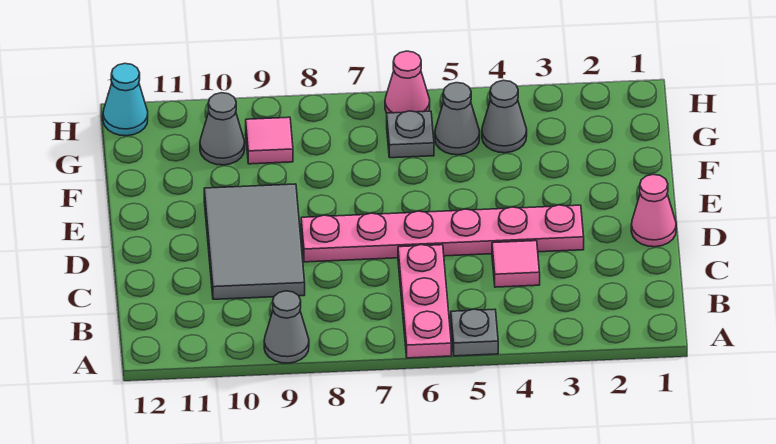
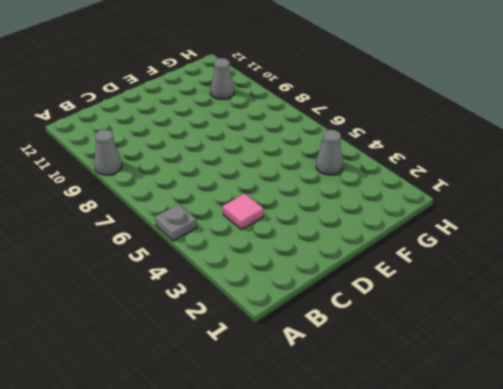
none -> pink plate A6:C6 level 1
none -> grey tile C9:E10 level 1
none -> pink cone D1 level 1

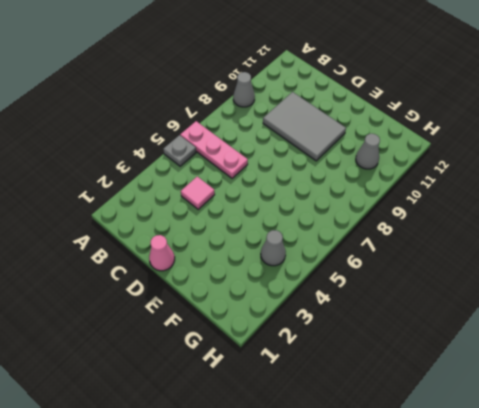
none -> pink plate D3:D8 level 1
none -> grey cone G5 level 1
none -> grey plate G6 level 1

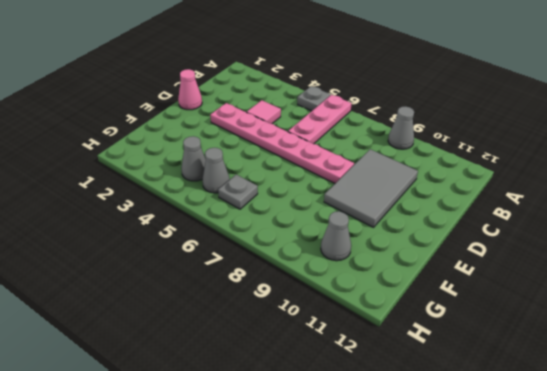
none -> pink tile G9 level 1
none -> pink cone H6 level 1
none -> cyan cone H12 level 1

